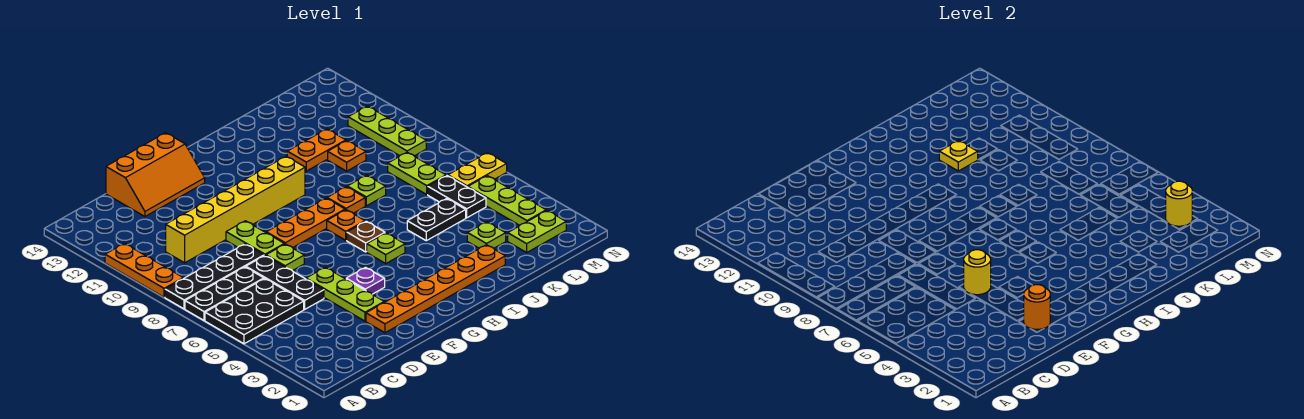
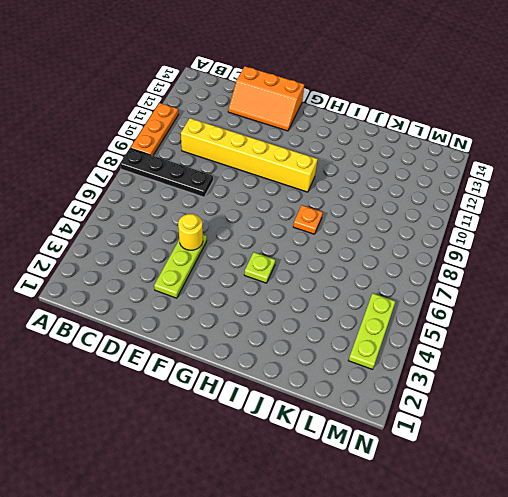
none -> black plate A5:C6 level 1
none -> black plate A7:C7 level 1
none -> black plate D5:D7 level 1
none -> orange plate E2:J2 level 1

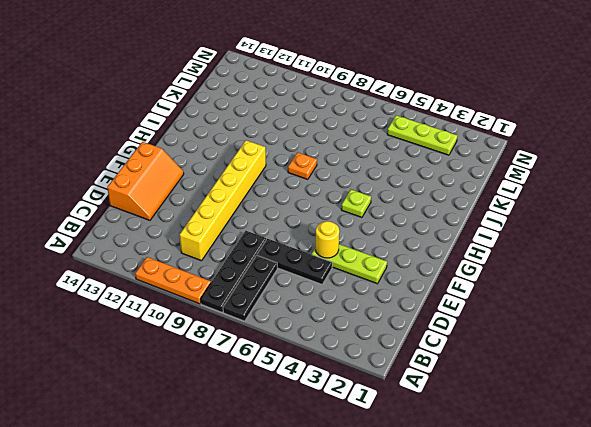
none -> black plate A5:C6 level 1
none -> orange plate E2:J2 level 1
none -> lime plate E7 level 1
none -> lime plate E8:E9 level 1

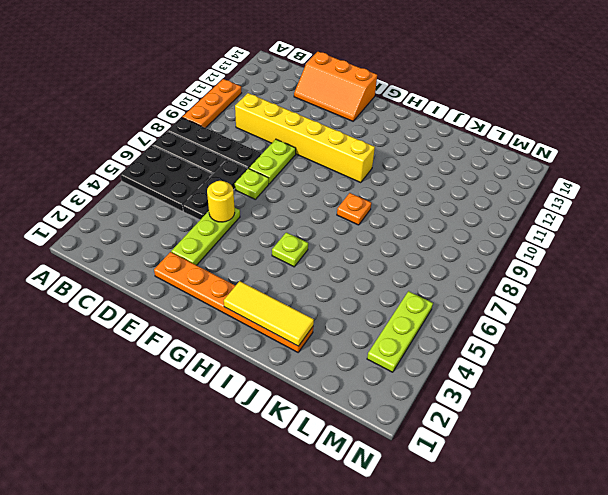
yellow tile H2:J2 level 2 -> none
none -> purple plate F4 level 1
none -> orange plate F8:H8 level 1
none -> brown plate H6 level 1
none -> orange plate H7 level 1

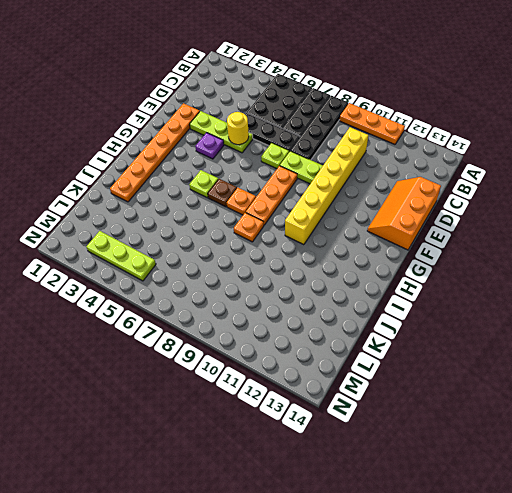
none -> black plate J5:K5 level 1
none -> lime plate J8 level 1
none -> orange plate J11:K11 level 1
none -> lime plate K3 level 1

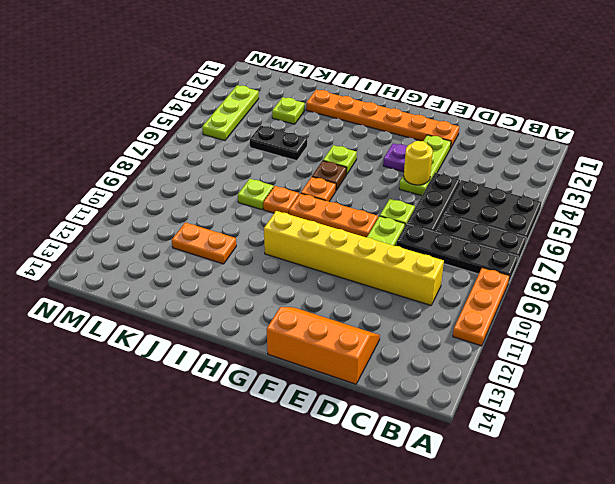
none -> orange plate K10 level 1
none -> lime plate L2:M2 level 1
none -> black plate L5:L6 level 1
none -> lime plate L7:L8 level 1

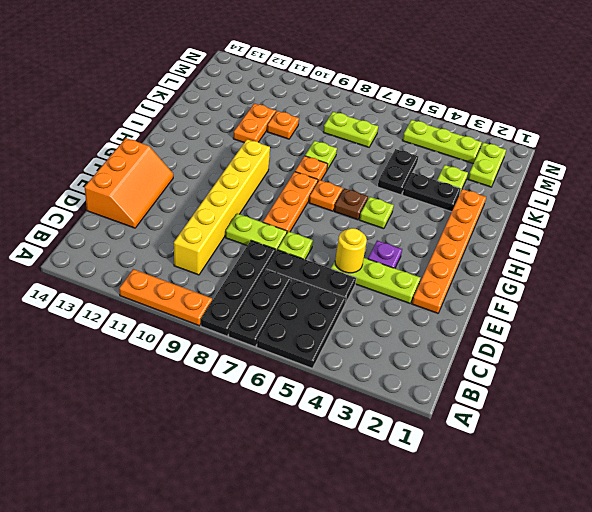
black plate J3:J4 level 1 -> black plate L5:L6 level 1
none -> yellow plate M6:N6 level 1
none -> lime plate M9:M11 level 1
none -> orange round brick E2 level 2
none -> yellow plate J11 level 2

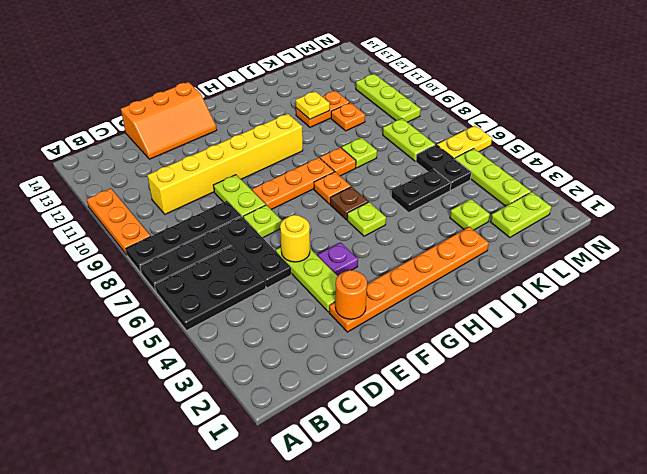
none -> yellow round brick M3 level 2

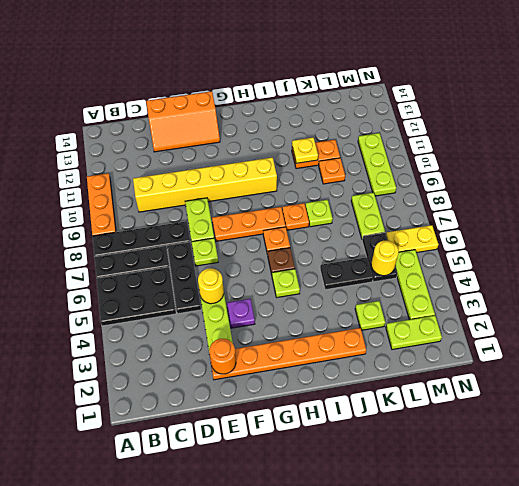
yellow round brick L5 level 2 -> yellow round brick M3 level 2

